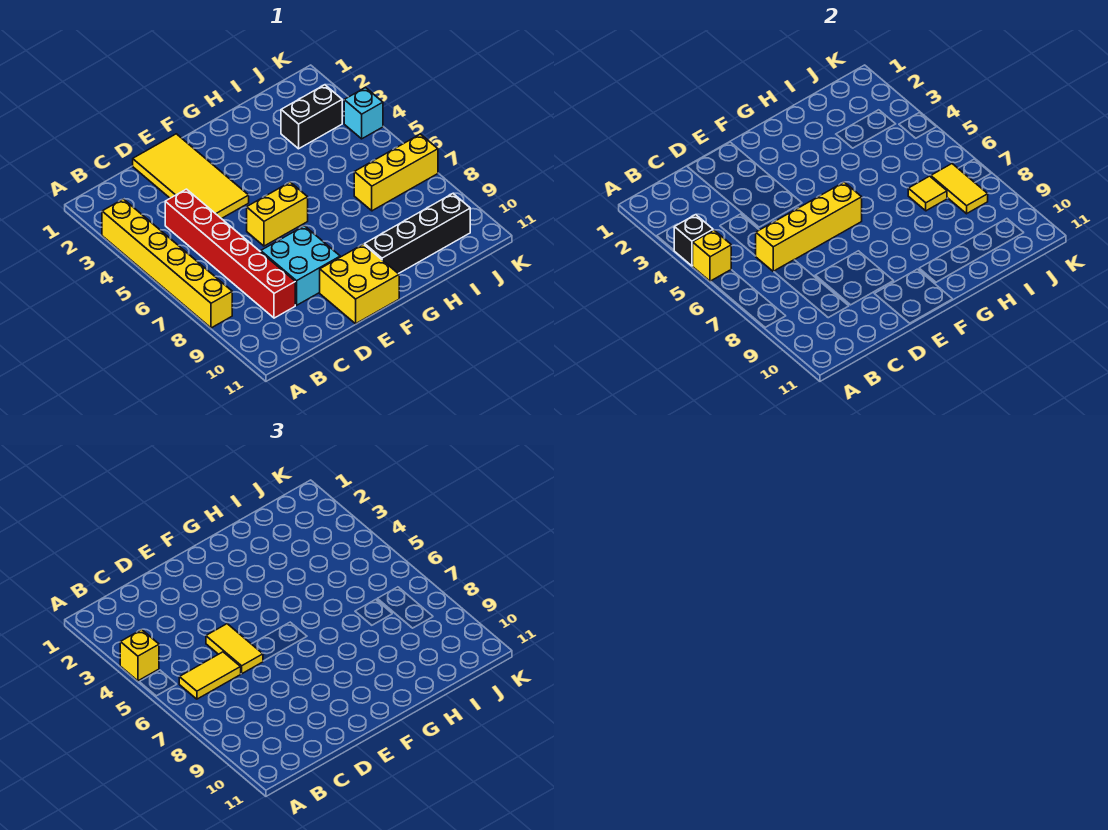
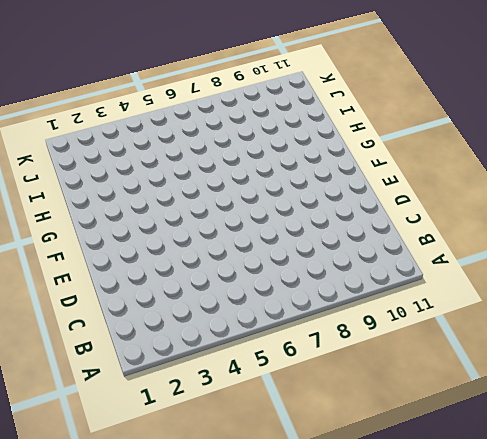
none -> yellow brick A3:A8 level 1
none -> red brick C4:C9 level 1
none -> yellow tile D1:E4 level 1

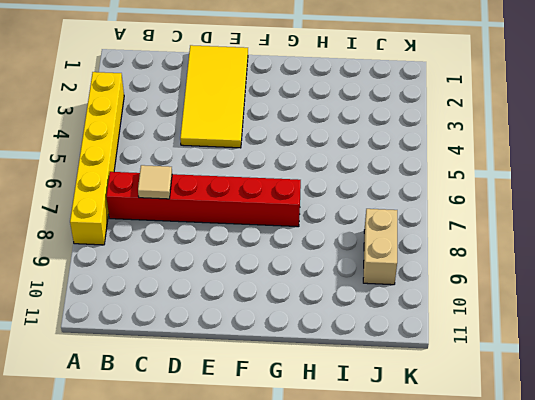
red brick B7:G7 level 1 -> red brick C4:C9 level 1
tan tile C7 level 2 -> none
tan brick J8:J9 level 1 -> none
none -> cyan brick D8:E9 level 1
none -> yellow brick E6:F6 level 1
none -> yellow brick E10:F11 level 1

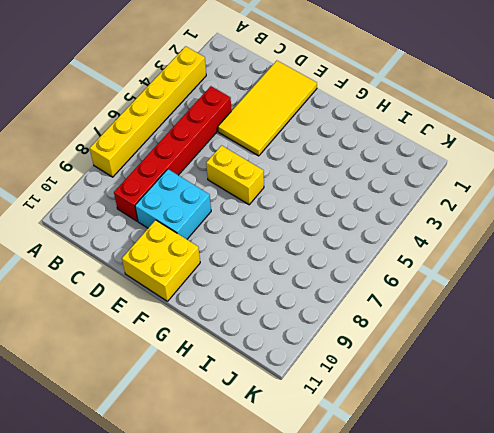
none -> black brick G10:J10 level 1
none -> black brick I3:J3 level 1
none -> yellow brick I7:K7 level 1

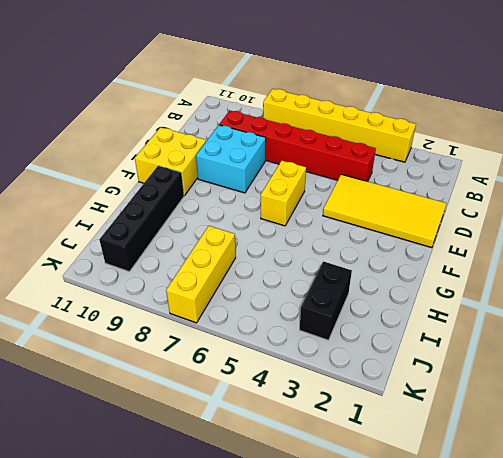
none -> cyan brick K4 level 1
none -> black brick A4 level 2
none -> yellow brick A5 level 2

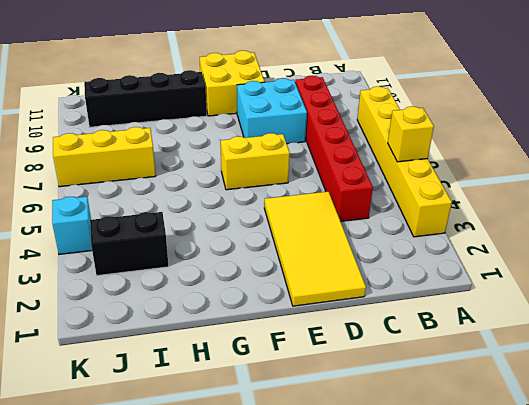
none -> black brick A4 level 2
none -> yellow brick C6:F6 level 2
none -> yellow tile I7 level 2

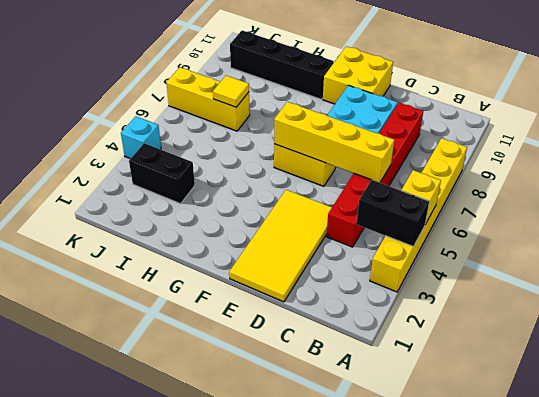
black brick A4:B4 level 2 -> black brick A4 level 2
none -> yellow tile J7:J8 level 2
none -> yellow brick A4 level 3
none -> yellow tile B6:C6 level 3

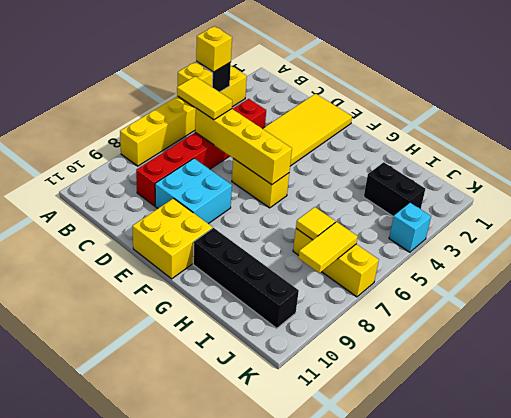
none -> yellow tile D5:D6 level 3

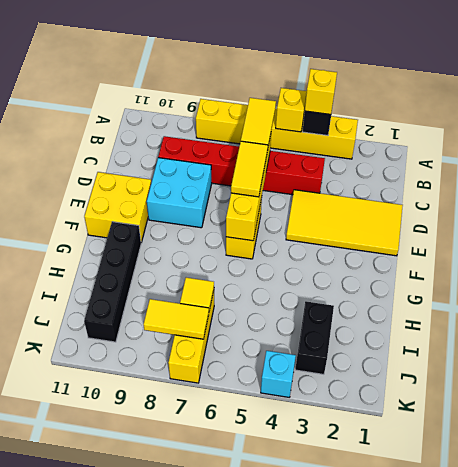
yellow tile D6:E6 level 3 -> yellow tile D5:D6 level 3

